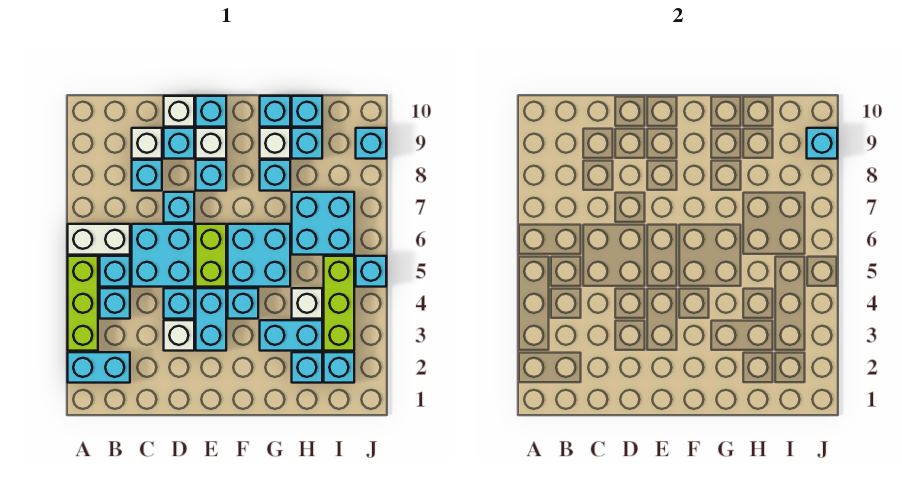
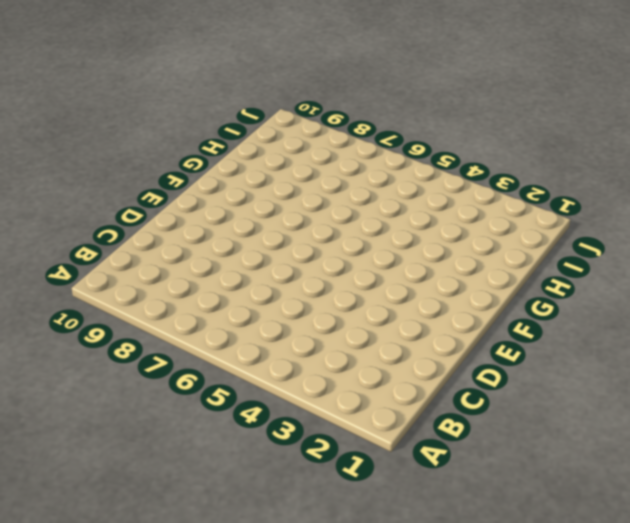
none -> cyan brick A2:B2 level 1
none -> lime brick A3:A5 level 1
none -> white brick A6:B6 level 1
none -> cyan brick B4 level 1

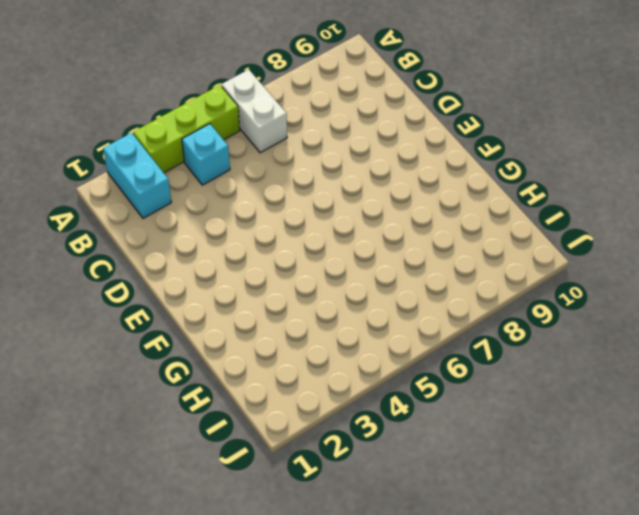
none -> cyan brick B5 level 1
none -> cyan brick C5:D6 level 1
none -> cyan brick C8 level 1
none -> white brick C9 level 1

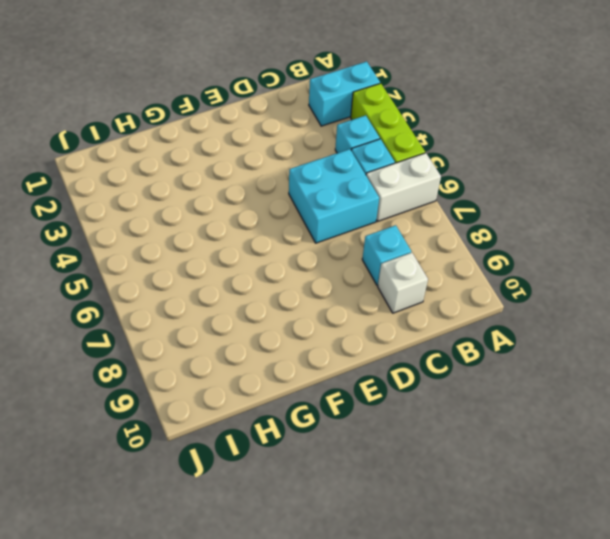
none -> white brick D3 level 1
none -> cyan brick D4 level 1
none -> cyan brick D7 level 1
none -> cyan brick D9 level 1

